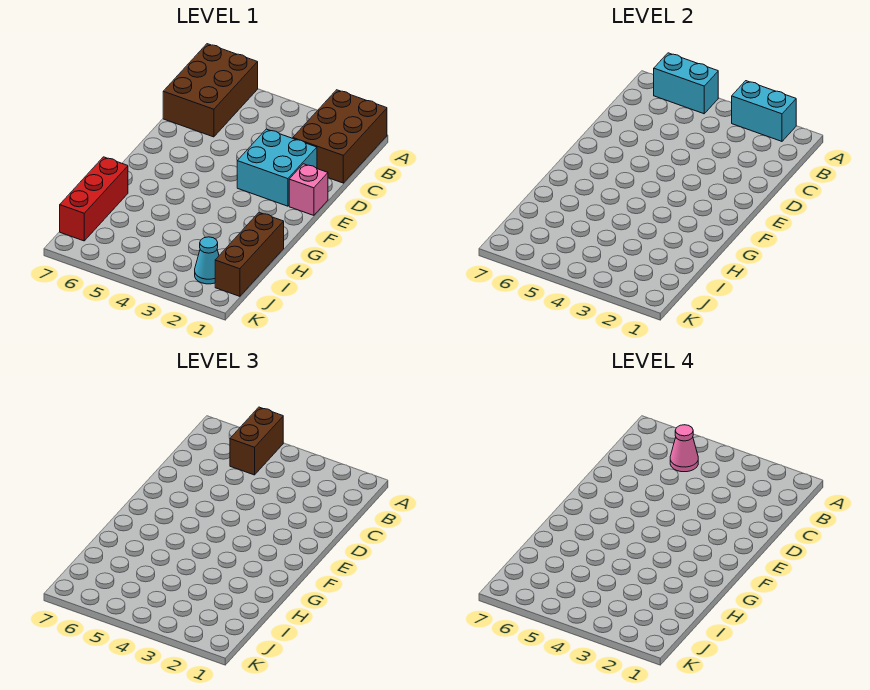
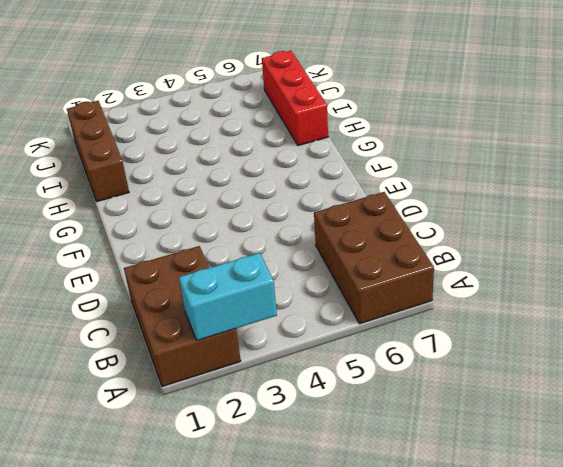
none -> cyan brick D2:E3 level 1
none -> pink brick E1 level 1

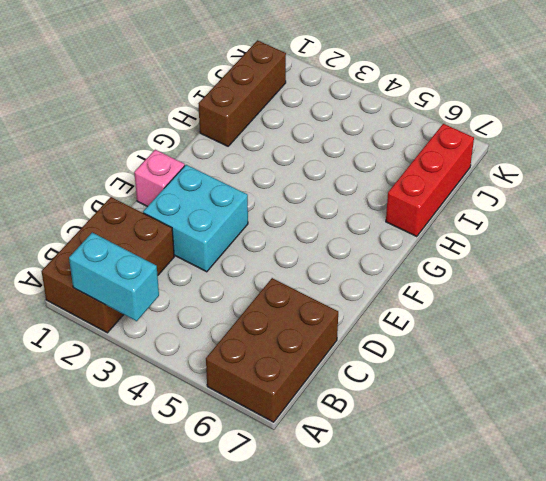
none -> cyan cone J2 level 1
none -> cyan brick A5:A6 level 2

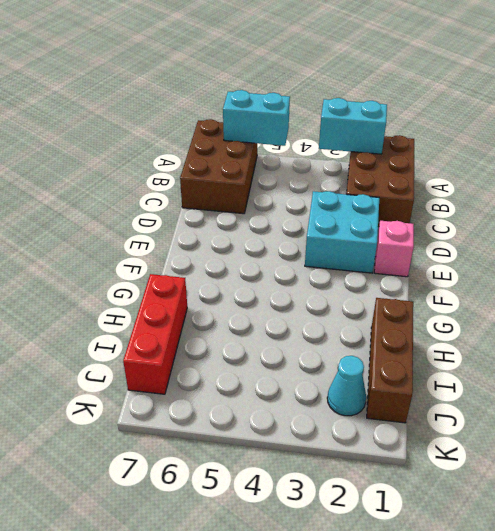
none -> brown brick A5:B5 level 3
none -> pink cone B5 level 4

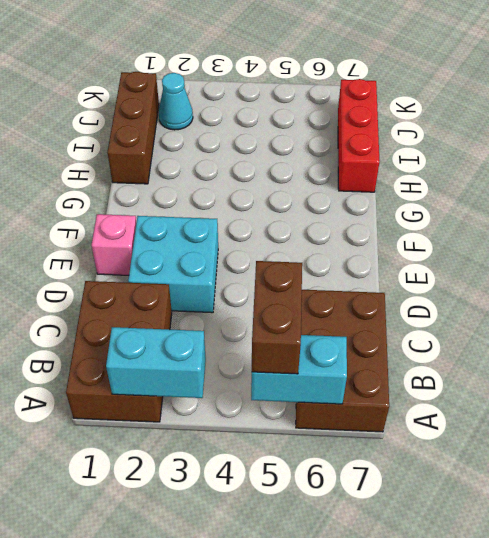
none -> pink cone B5 level 4

